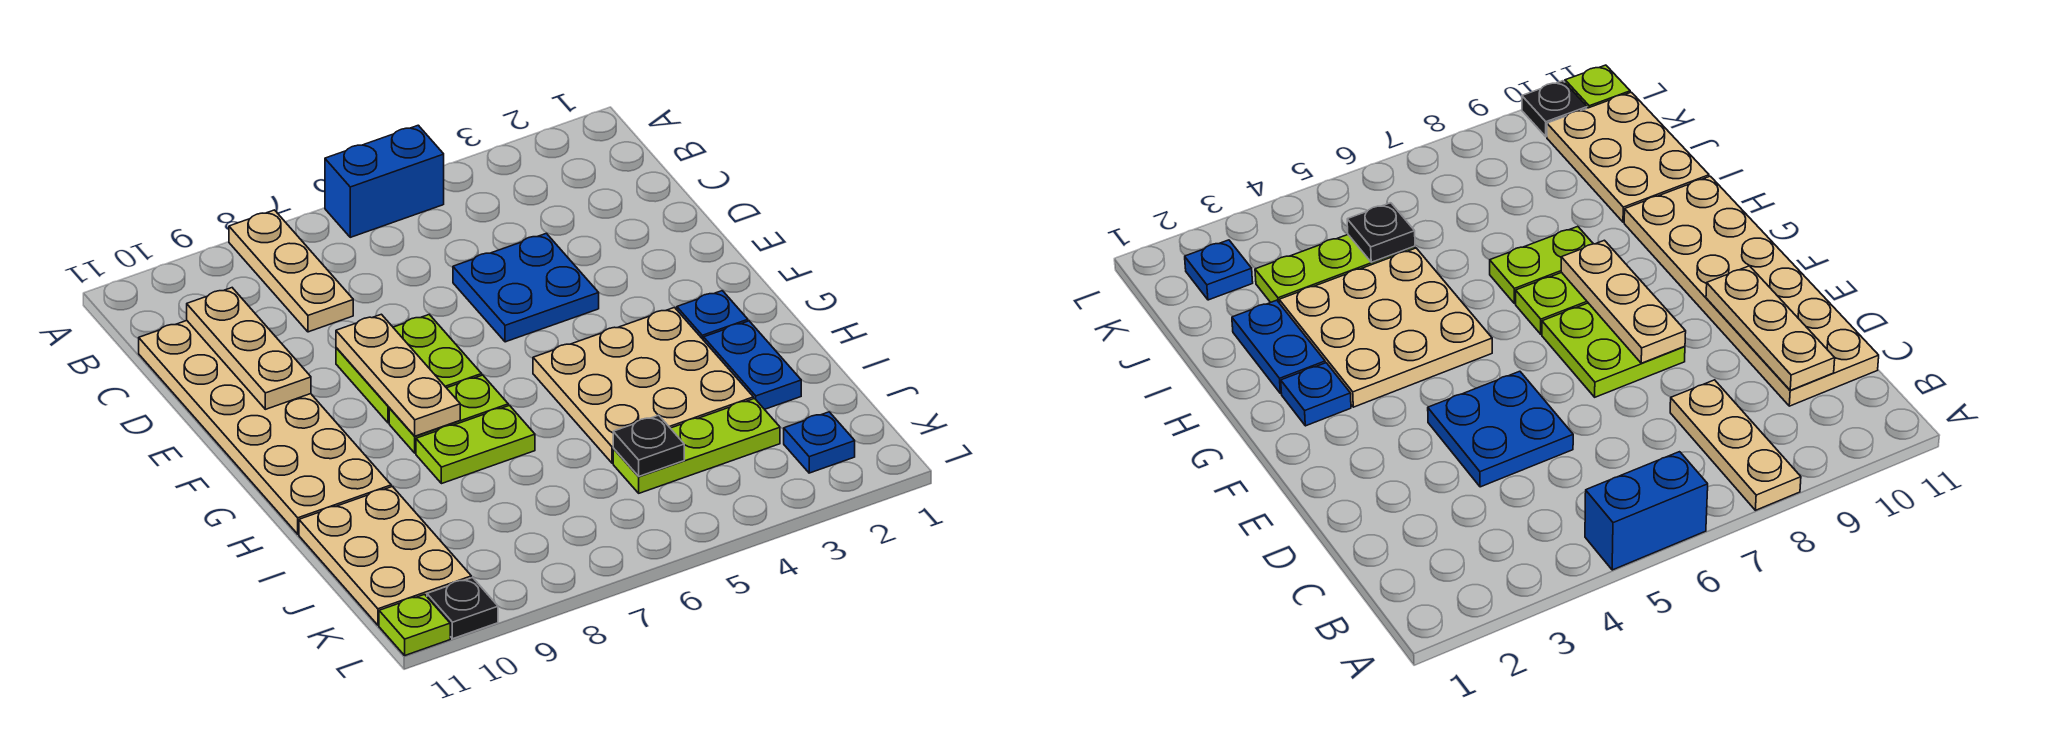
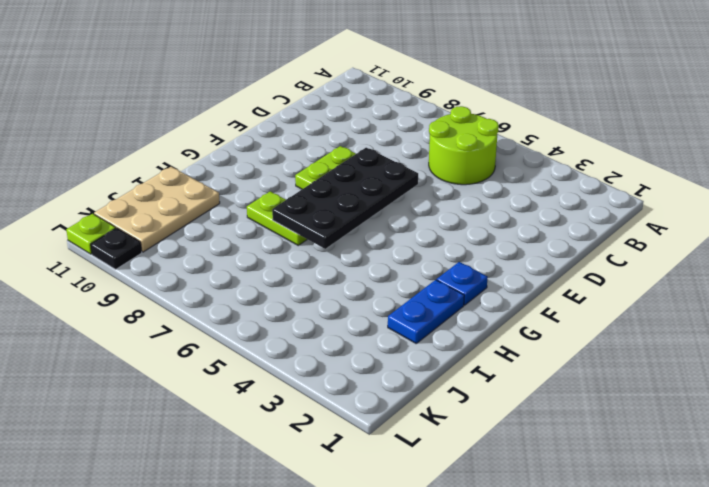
lime round brick B5:C6 level 1 -> none
black plate E6:H7 level 2 -> none
none -> blue brick A5:A6 level 1
none -> tan plate A8:C8 level 1
none -> tan plate C10:H11 level 1

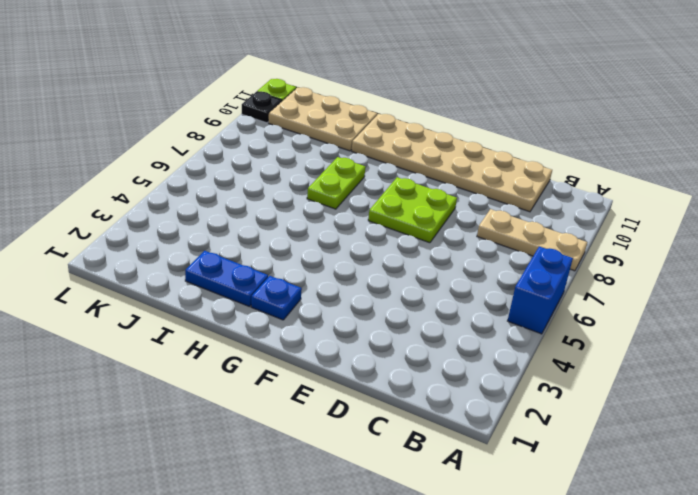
none -> blue plate D4:E5 level 1
none -> tan plate G3:I5 level 1
none -> lime plate G7:G8 level 1

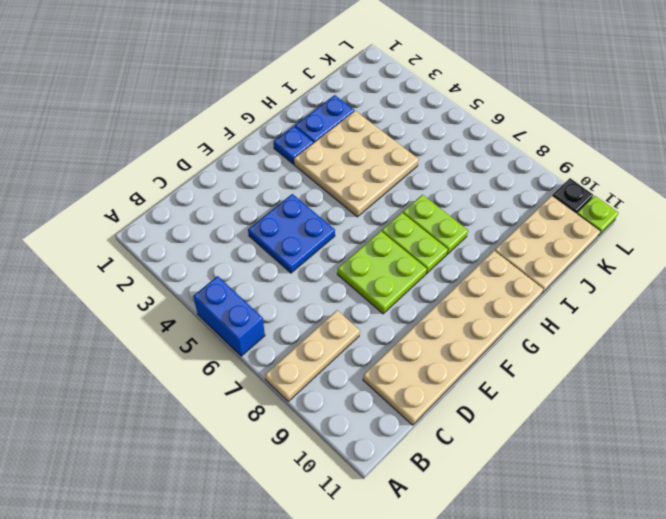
none -> lime plate J3:J5 level 1
none -> blue plate K2 level 1
none -> tan plate C10:E10 level 2

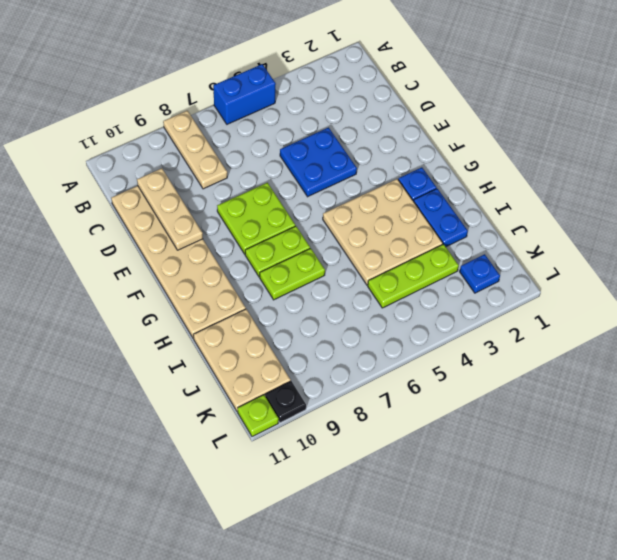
none -> tan plate E8:G8 level 2
none -> black plate J5 level 2

